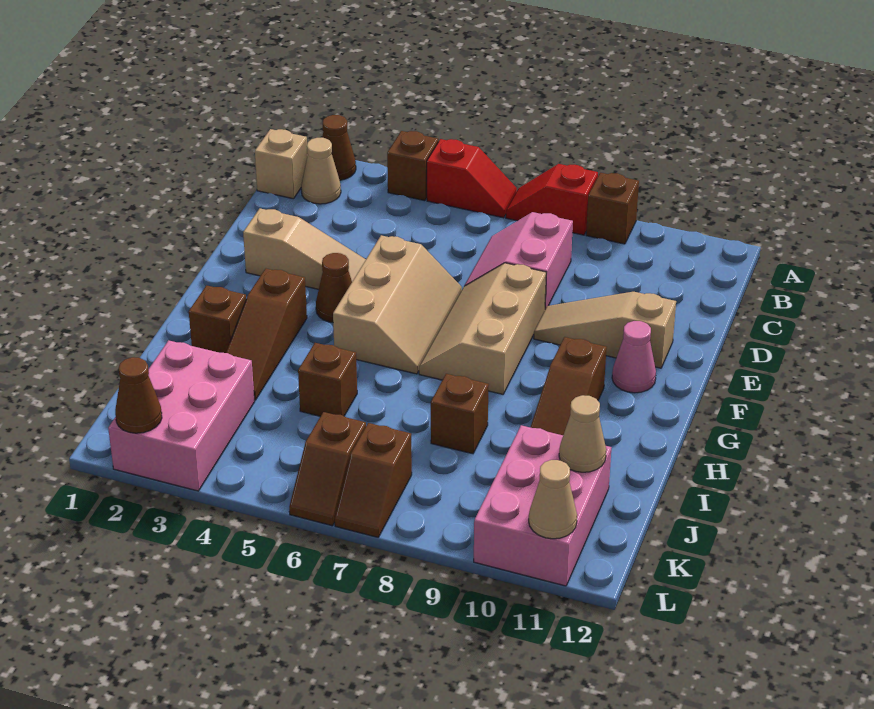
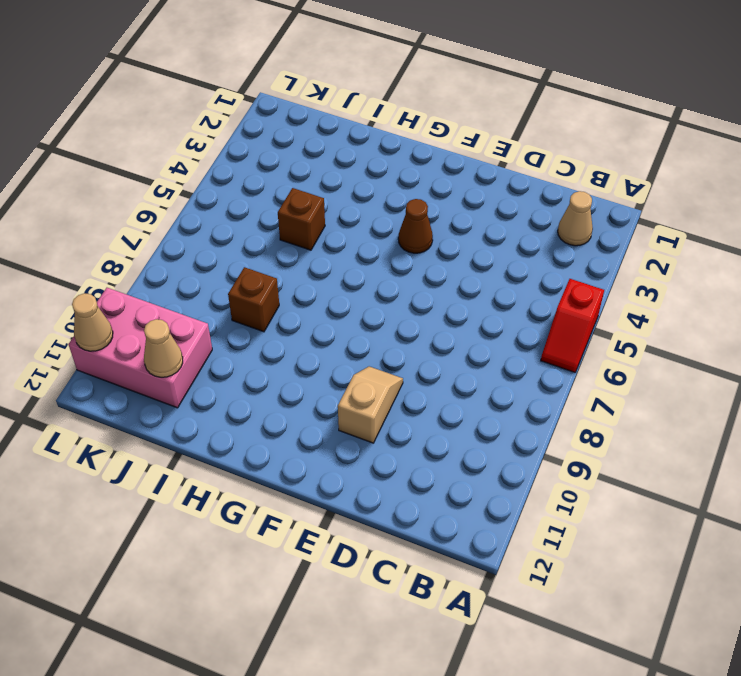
tan slope E9:E10 level 1 top 10 -> tan slope E9:E11 level 1 top 11
none -> brown cone A2 level 1
none -> brown brick A4 level 1
none -> red slope A7:A8 level 1 top 8

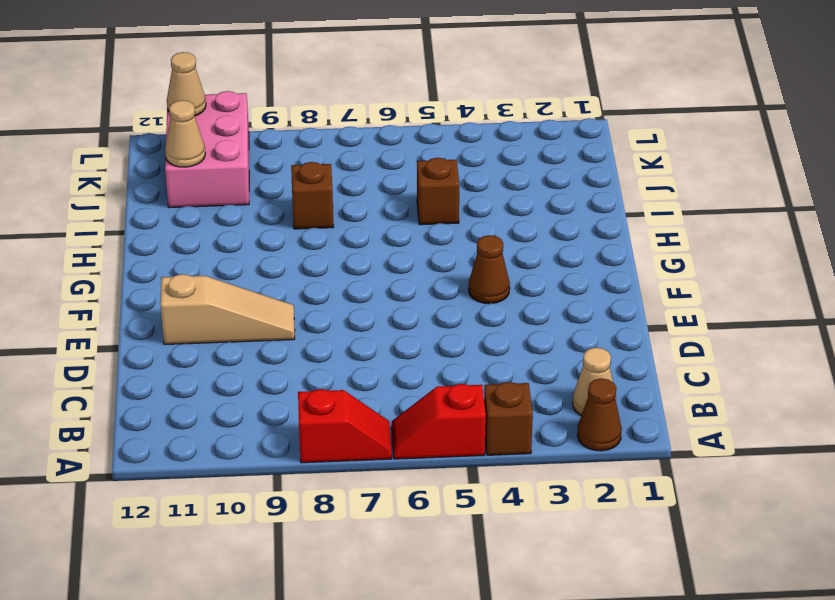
none -> brown brick A9 level 1
none -> tan brick B1 level 1
none -> pink slope C7:D8 level 1 top 8

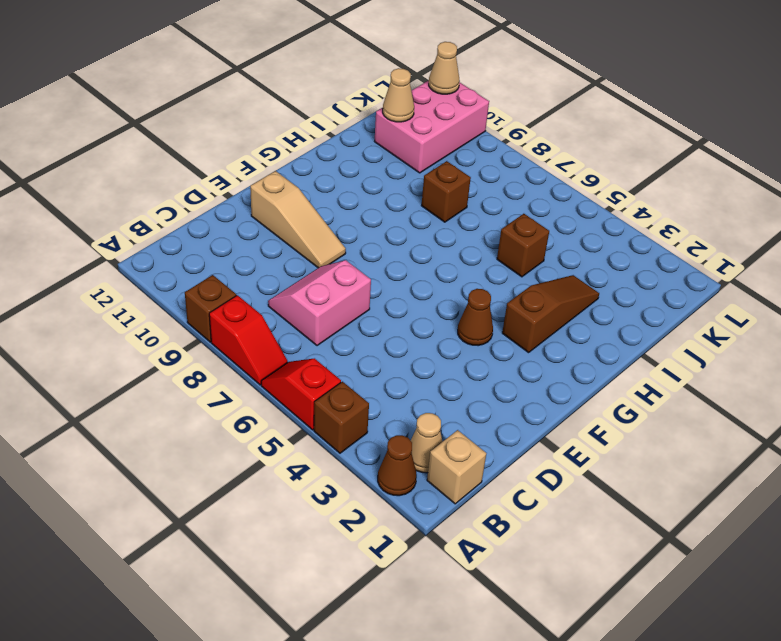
pink slope C7:D8 level 1 top 7 -> pink slope C7:D8 level 1 top 8
none -> tan slope E2:E4 level 1 top 2
none -> tan slope E5:G6 level 1 top 5
none -> tan slope E7:G8 level 1 top 8

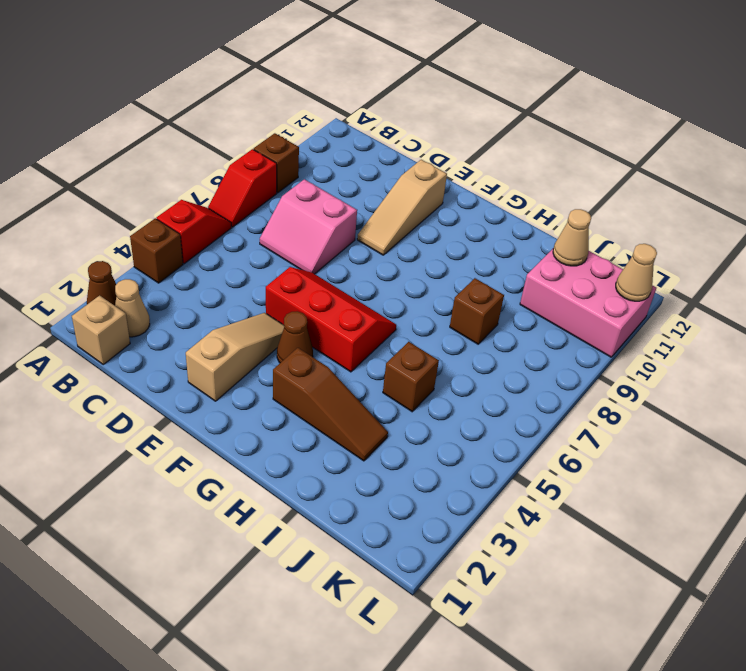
red slope E5:G6 level 1 top 5 -> tan slope E5:G6 level 1 top 5
none -> tan slope E7:G8 level 1 top 8
none -> pink cone F11 level 1
none -> brown slope G10:I10 level 1 top G

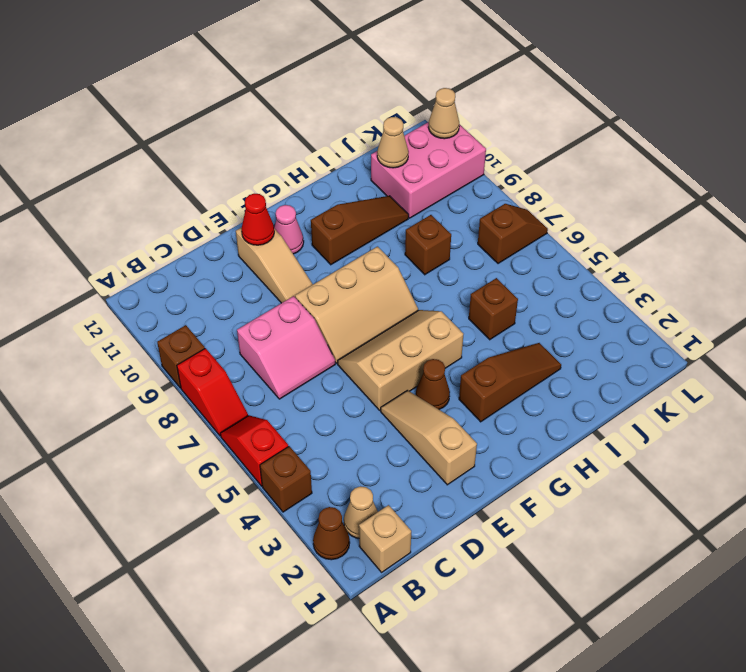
red cone E11 level 2 -> none
none -> brown brick H2 level 1
none -> pink brick J2:L3 level 1
none -> brown slope K6:L6 level 1 top K

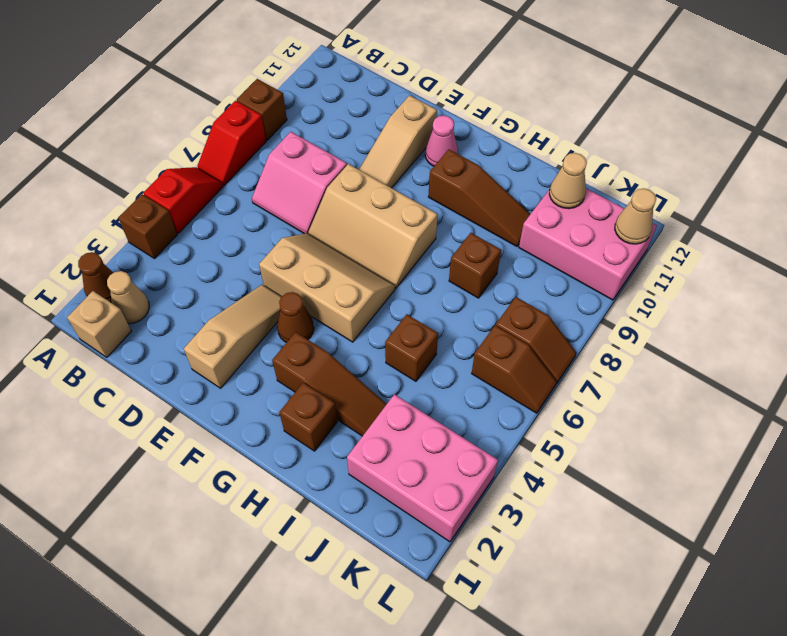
none -> brown cone L2 level 2

